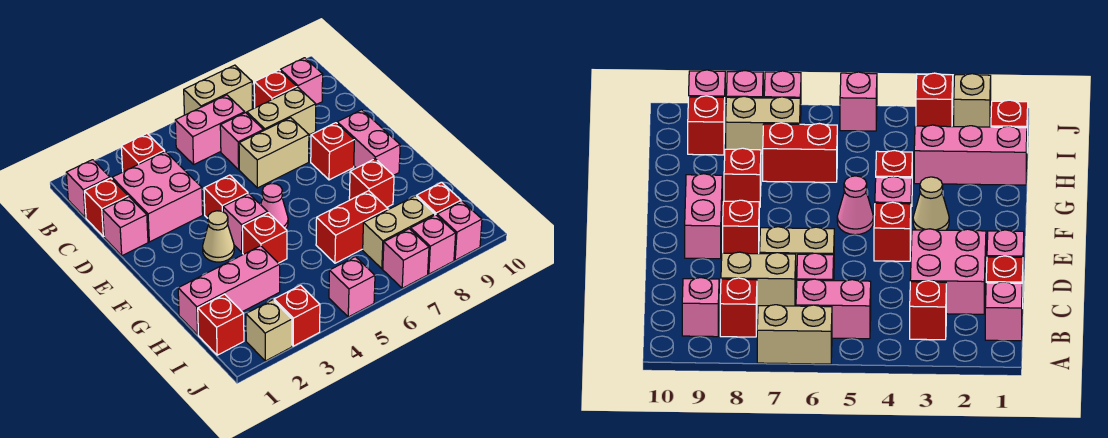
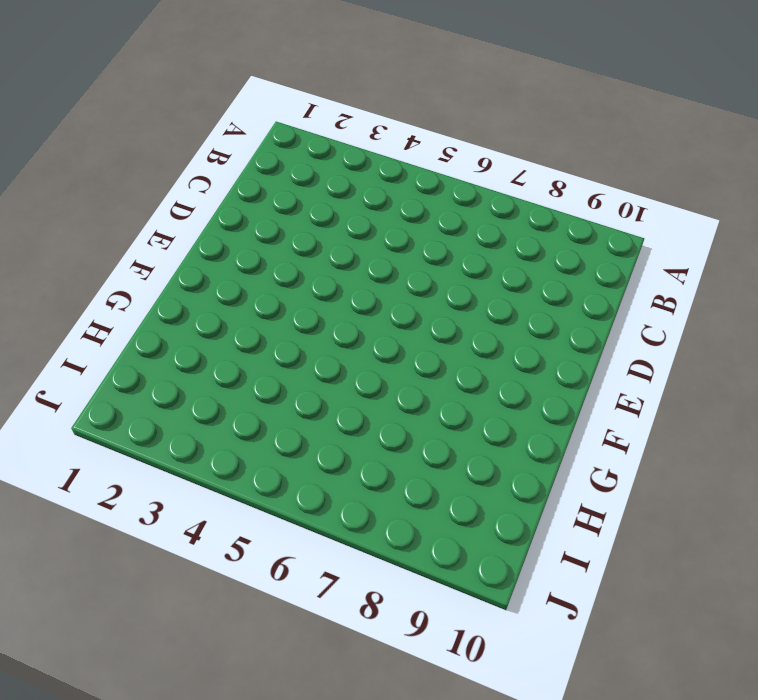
none -> tan brick A6:A7 level 1
none -> pink brick B1 level 1
none -> red brick B3 level 1
none -> pink brick B5:B6 level 1

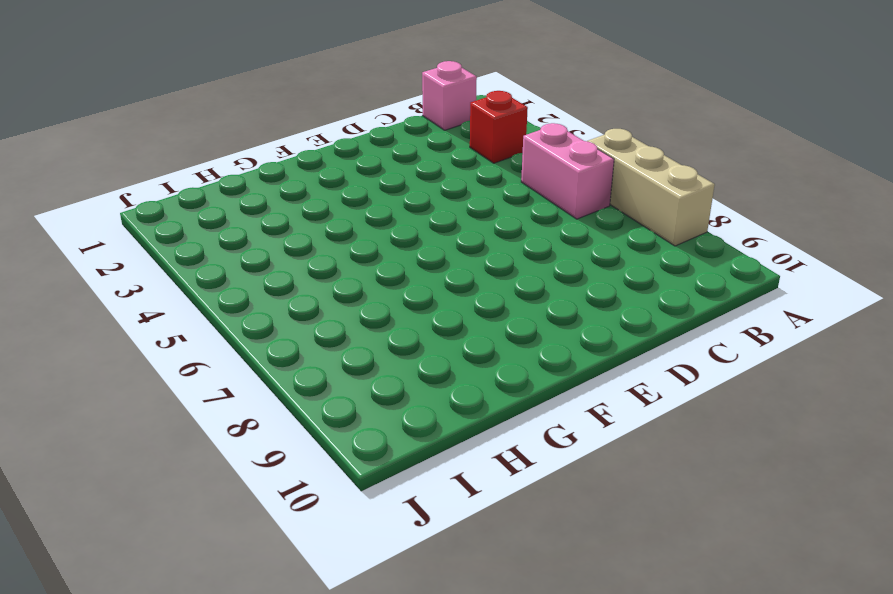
tan brick A6:A8 level 1 -> tan brick A6:A7 level 1
none -> red brick B8 level 1
none -> pink brick B9 level 1
none -> red brick C1 level 1
none -> pink brick C2:D3 level 1

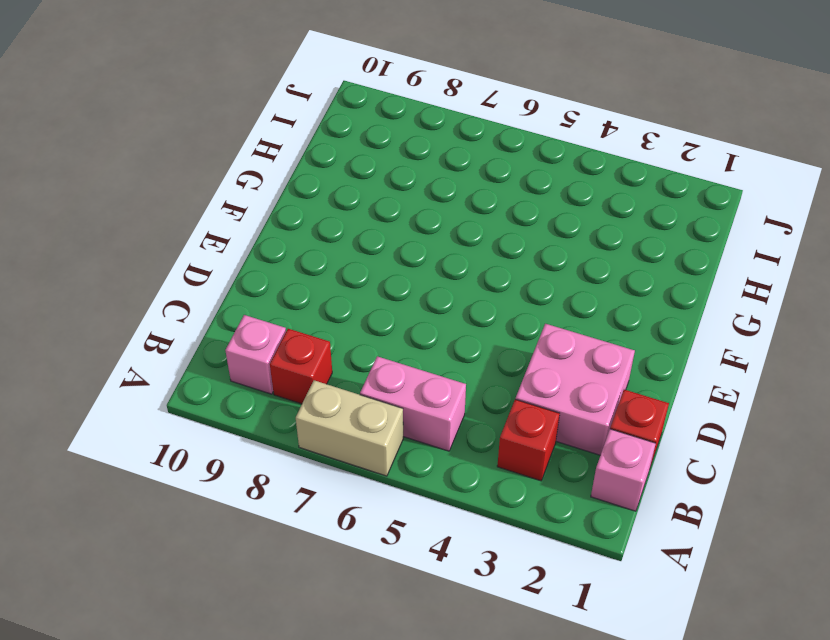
none -> pink brick C6 level 1
none -> tan brick C7:C8 level 1
none -> pink brick D1 level 1
none -> tan brick D6:D7 level 1

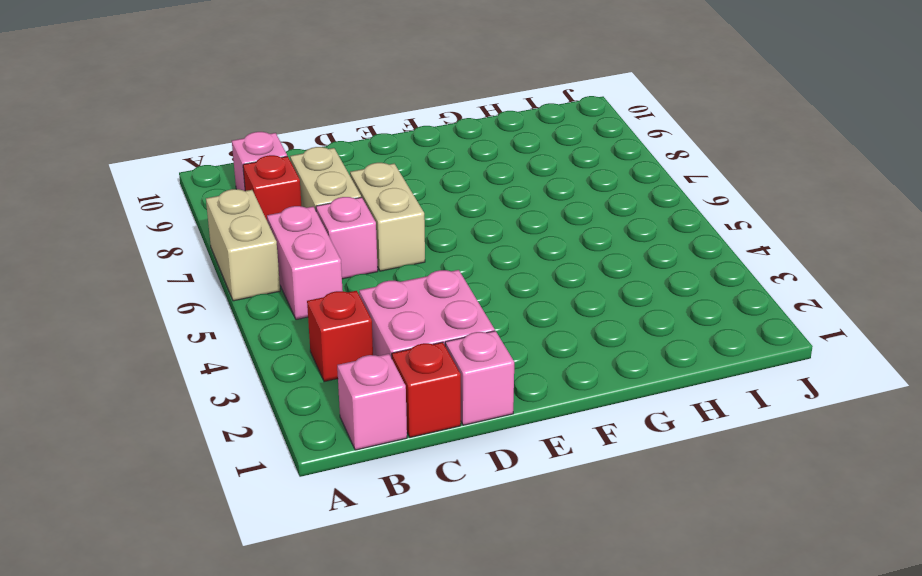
none -> red brick E4 level 1
none -> red brick E8 level 1
none -> pink brick E9:F9 level 1
none -> tan cone F3 level 1

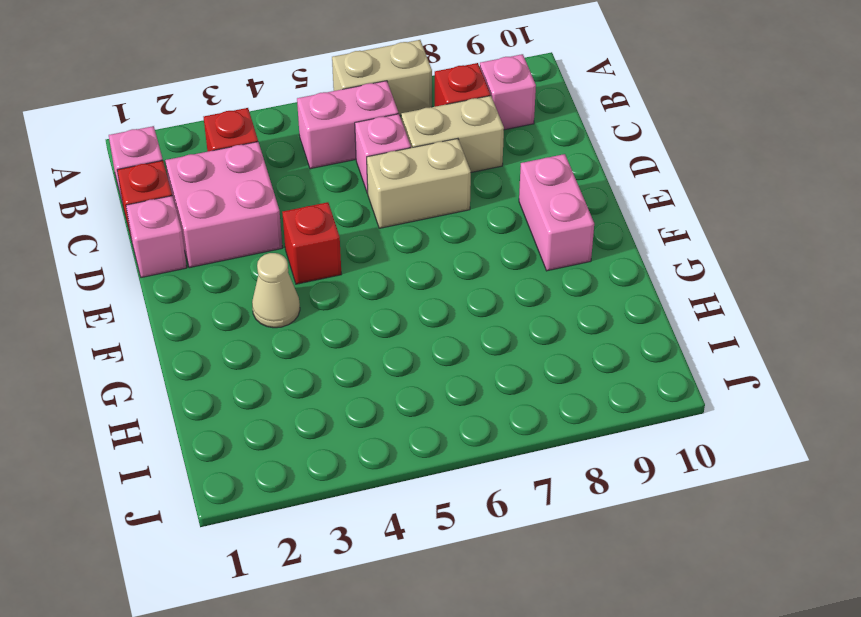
none -> red brick E8 level 1
none -> pink brick F4 level 1
none -> pink cone F5 level 1
none -> red brick G4 level 1

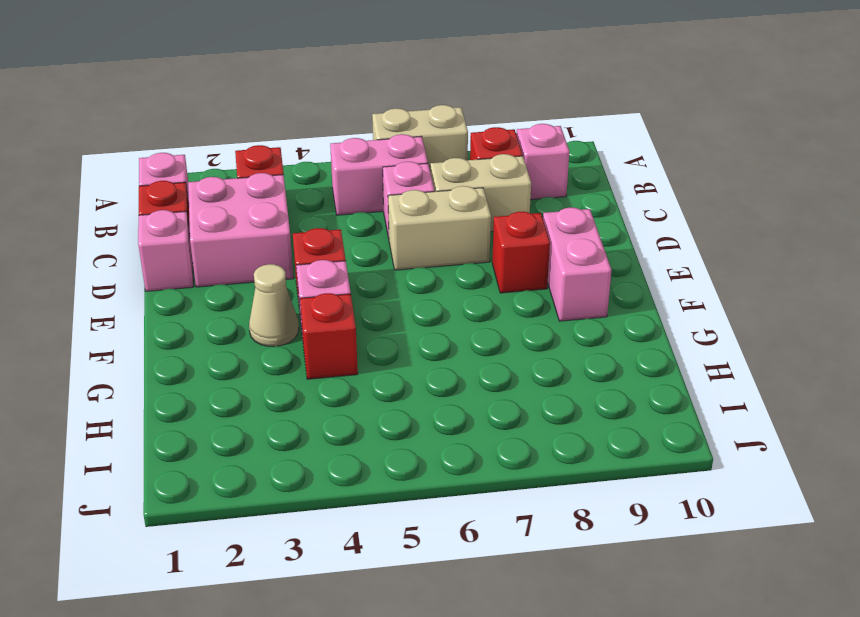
none -> pink cone F5 level 1
none -> red brick G8 level 1
none -> pink brick H1:H3 level 1
none -> red brick H6:H7 level 1

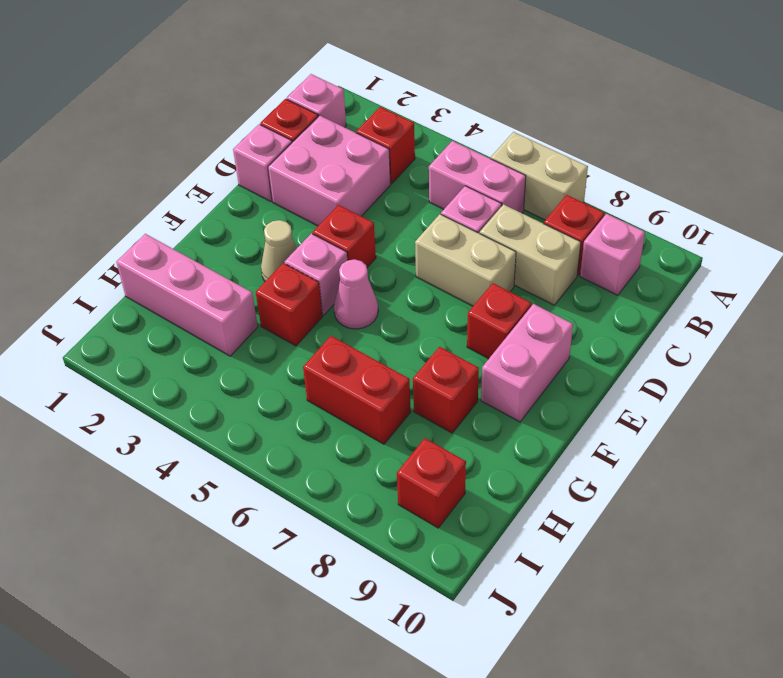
none -> red brick I1 level 1
none -> tan brick I7:I8 level 1
none -> tan brick J2 level 1
none -> red brick J3 level 1

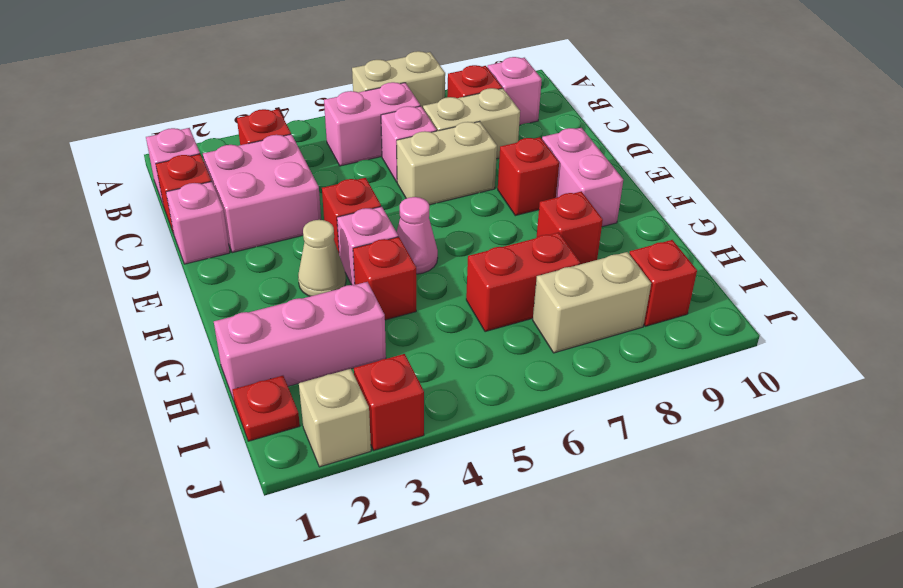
red plate I1 level 1 -> red brick I1 level 1
none -> pink brick J5 level 1
none -> pink brick J7 level 1
none -> pink brick J8 level 1
none -> pink brick J9 level 1

